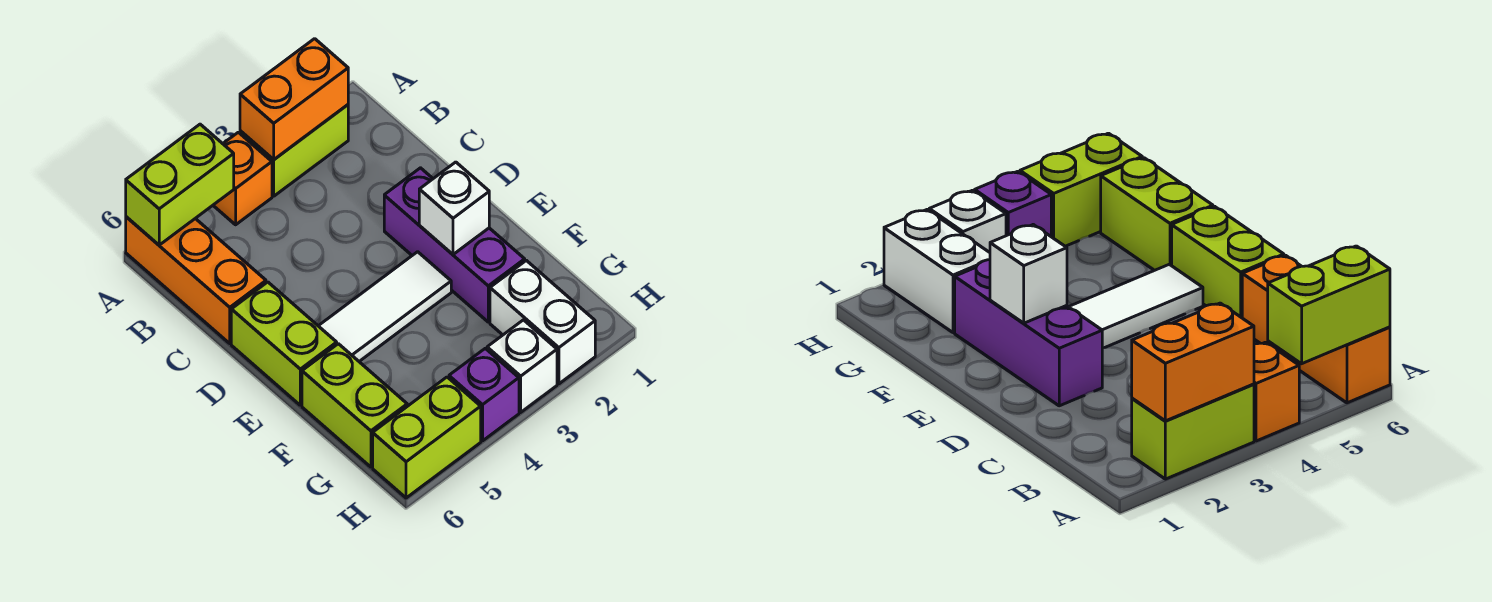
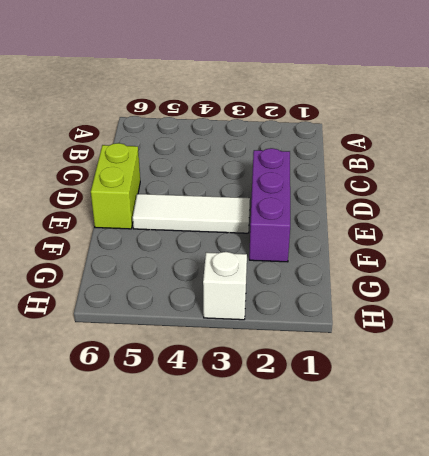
none -> lime brick A2:A3 level 1
none -> orange brick A4 level 1
none -> orange brick A6:C6 level 1

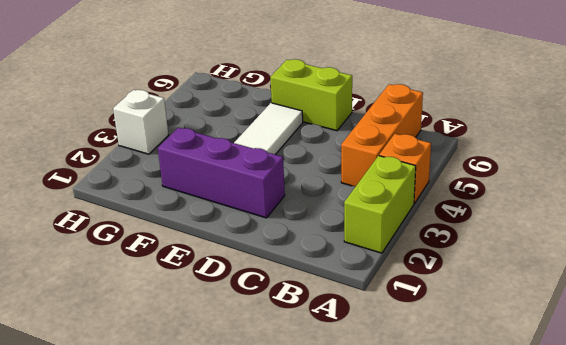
orange brick B4:B6 level 1 -> orange brick A6:C6 level 1
none -> lime brick F6:G6 level 1
none -> white brick G2:H2 level 1
none -> purple brick H4 level 1

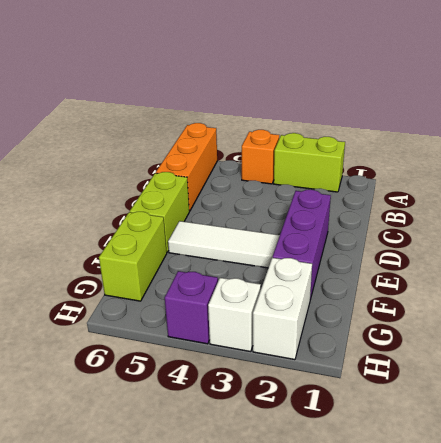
none -> lime brick H5:H6 level 1
none -> orange brick A2:A3 level 2
none -> lime brick A5:A6 level 2

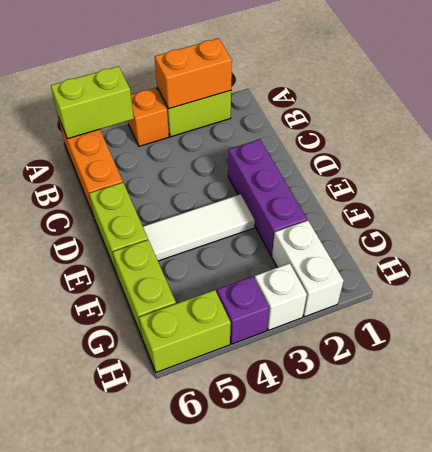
none -> white brick E2 level 2

